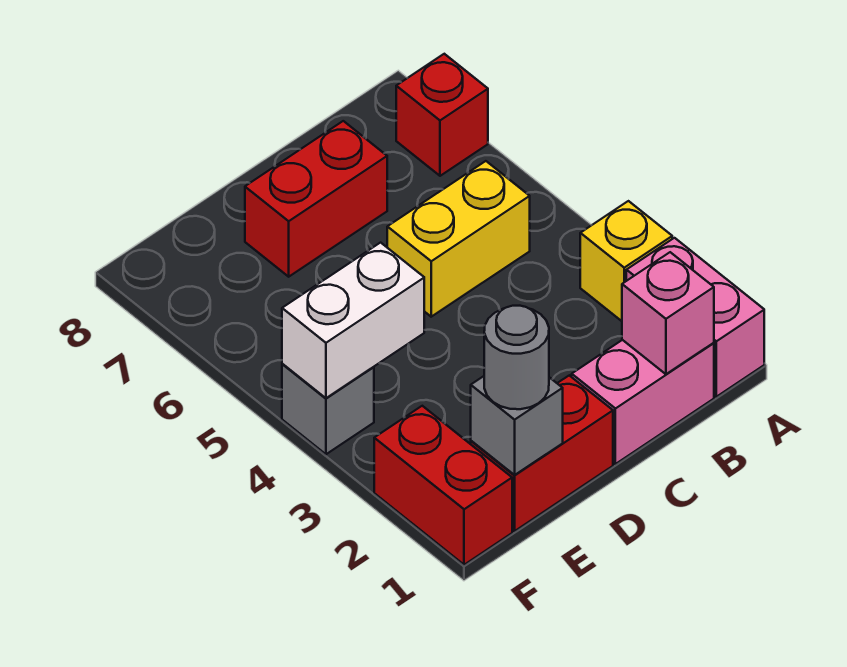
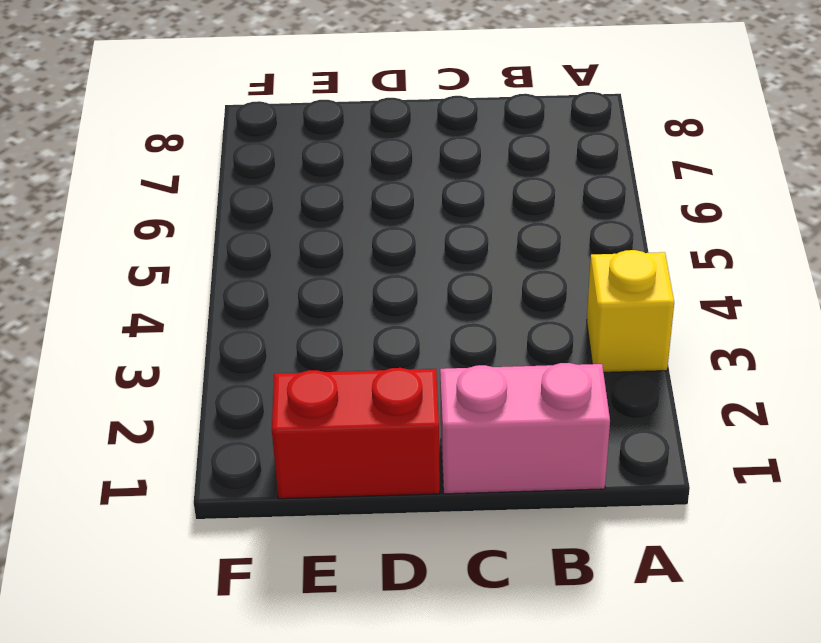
none -> pink brick A1:A2 level 1
none -> red brick A7 level 1
none -> yellow brick B5:C5 level 1

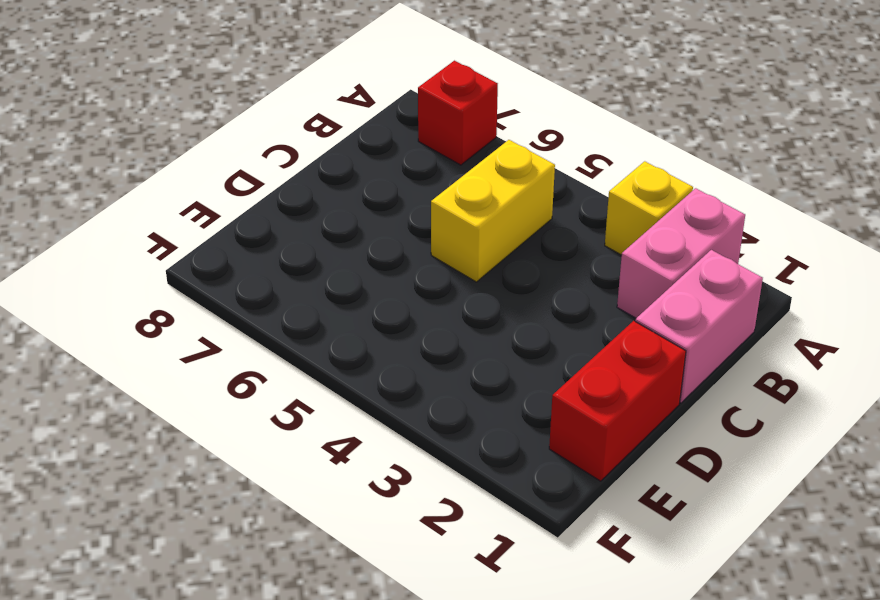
pink brick A2:B2 level 1 -> pink brick A1:A2 level 1
none -> red brick C7:D7 level 1
none -> red brick F1:F2 level 1
none -> grey brick F4 level 1

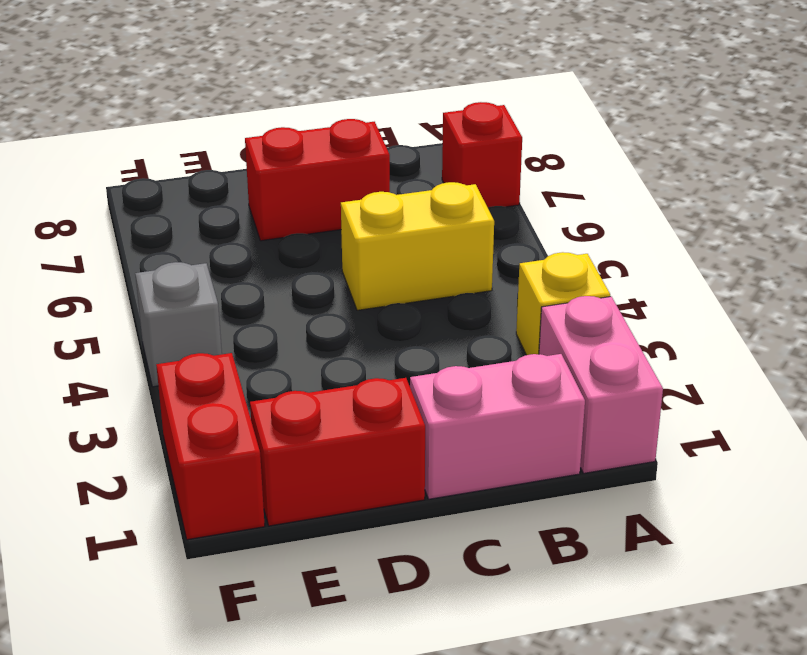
none -> pink brick B1 level 2
none -> grey brick E1 level 2
none -> white brick E4:F4 level 2

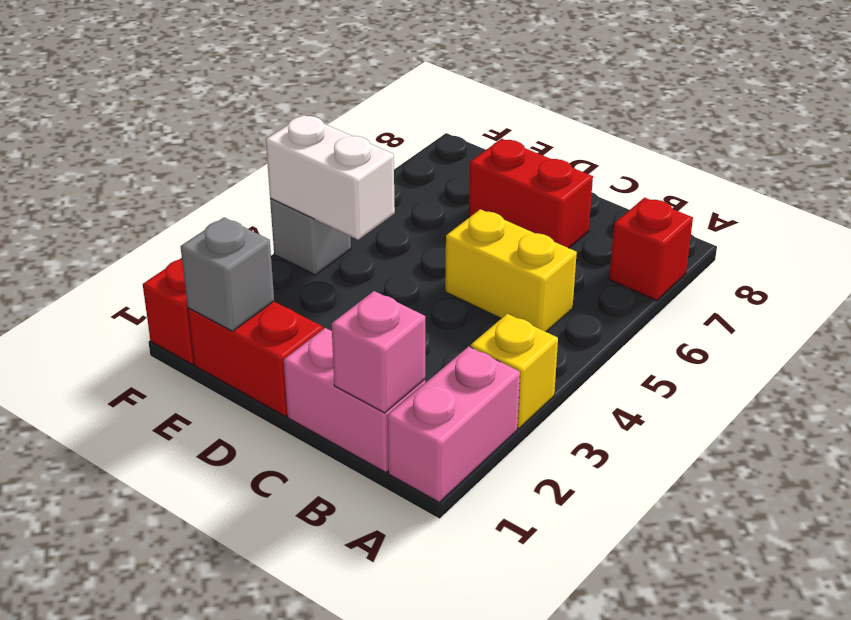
none -> grey round brick E1 level 3

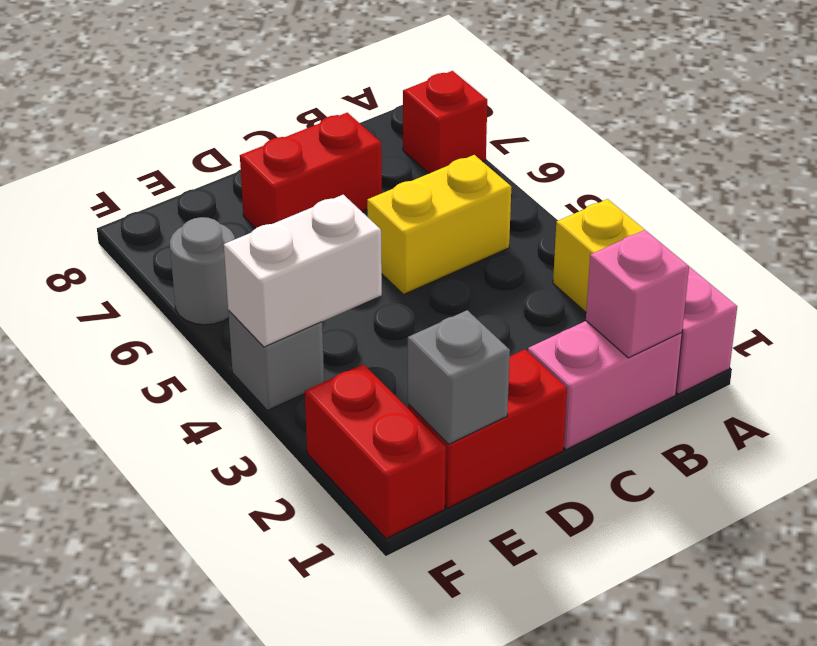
grey round brick F6 level 1 -> grey round brick E1 level 3

